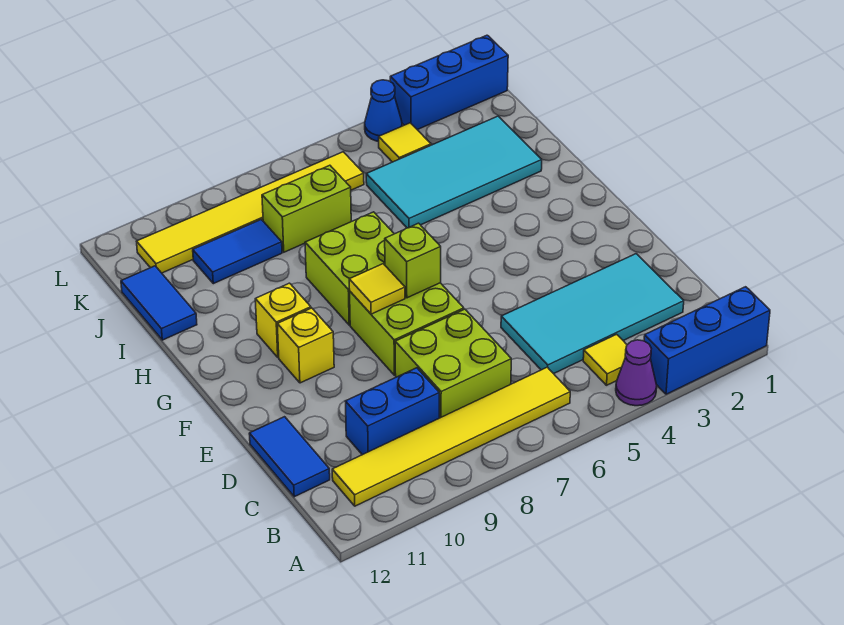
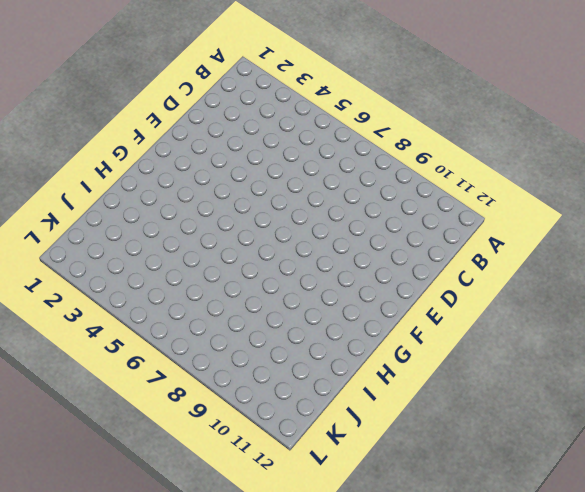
none -> blue brick A1:A3 level 1
none -> purple cone A4 level 1
none -> yellow tile B4 level 1

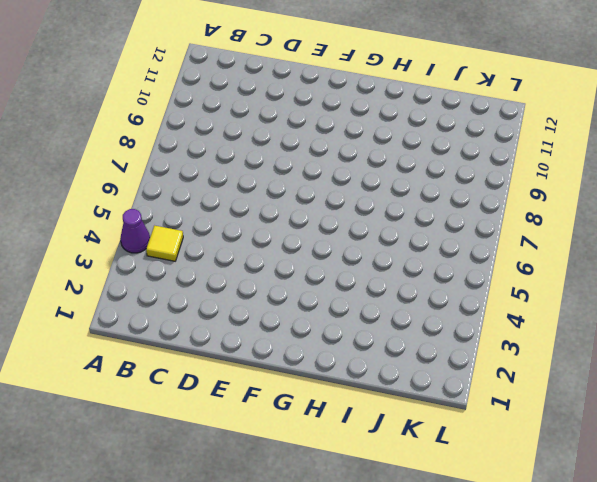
none -> blue brick A1:A3 level 1
none -> yellow tile B6:B11 level 1
none -> cyan tile C2:D5 level 1

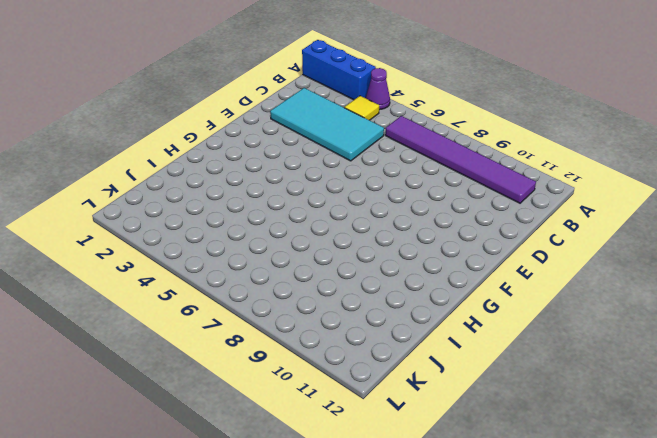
purple tile B6:B11 level 1 -> yellow tile B6:B11 level 1
none -> lime brick C7:D8 level 1
none -> blue brick C9:C10 level 1
none -> blue tile C12:D12 level 1

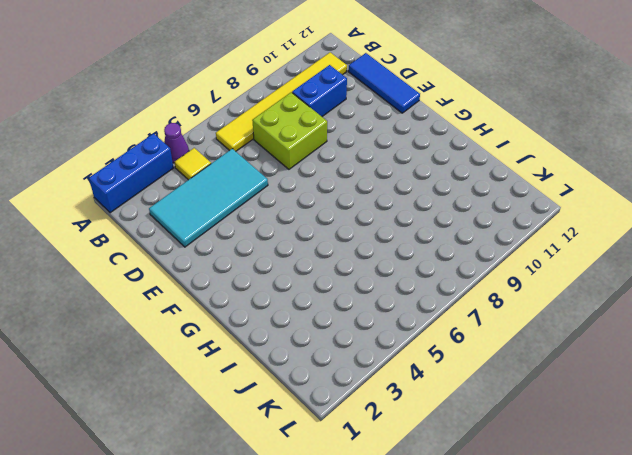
blue tile C12:E12 level 1 -> blue tile C12:D12 level 1
none -> lime brick E7:F8 level 1
none -> yellow brick F10 level 1
none -> lime brick G7:H8 level 1

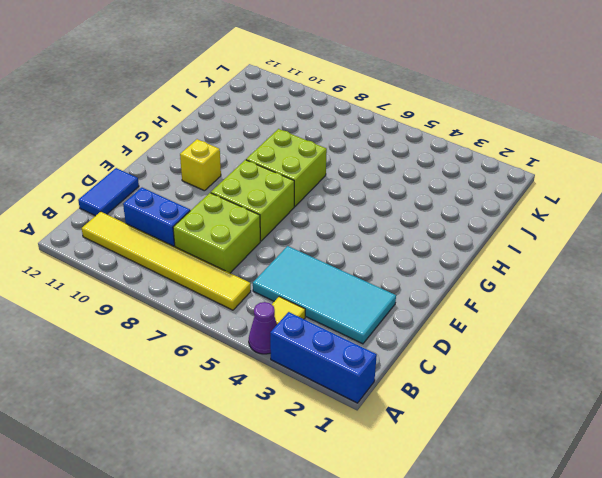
none -> yellow brick G10 level 1
none -> cyan tile I2:J5 level 1
none -> blue tile I12:J12 level 1

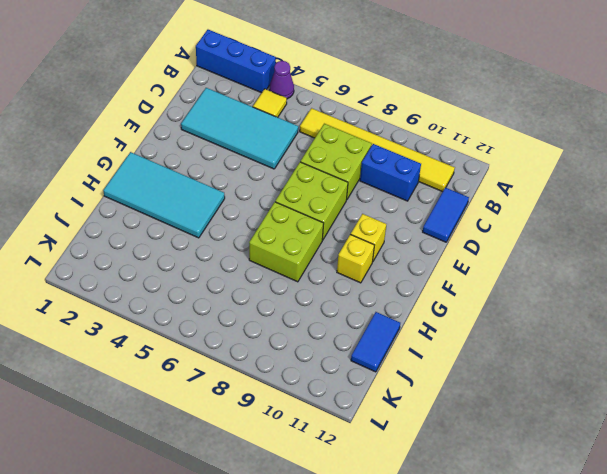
cyan tile G1:H4 level 1 -> cyan tile I2:J5 level 1
none -> lime brick J7:J8 level 1
none -> blue tile J9:J10 level 1
none -> yellow tile K4 level 1

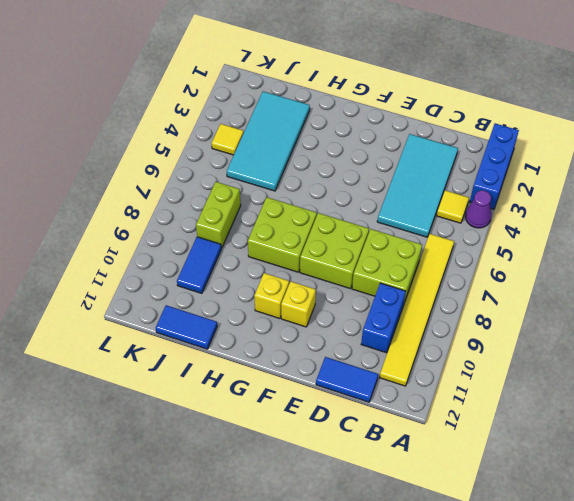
none -> yellow tile K6:K11 level 1
none -> blue brick L1:L3 level 1
none -> blue cone L4 level 1

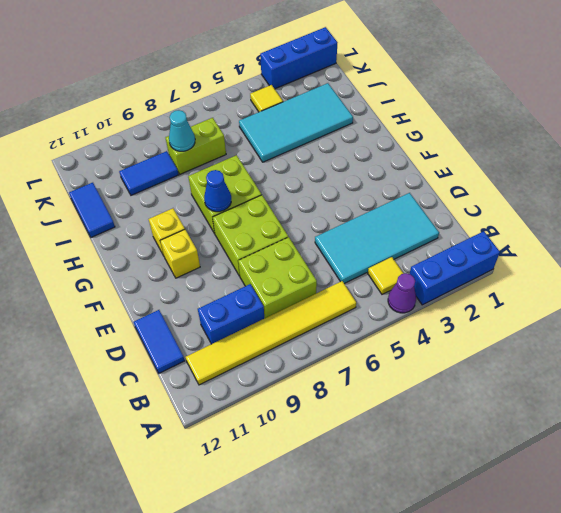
blue cone G8 level 2 -> blue cone L4 level 1
cyan cone J8 level 2 -> none
none -> yellow tile K6:K11 level 1
none -> lime brick F7 level 2
none -> yellow tile F8 level 2

